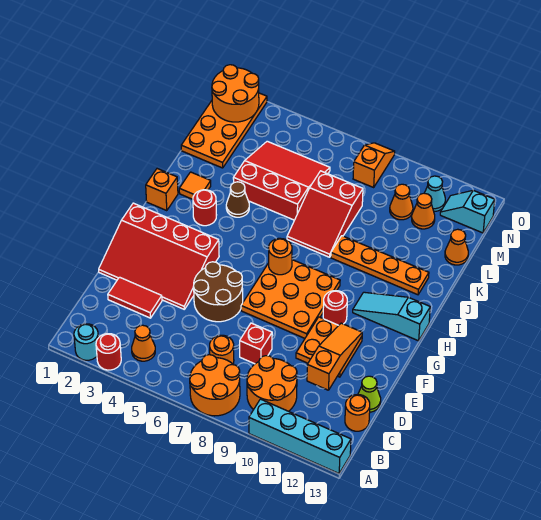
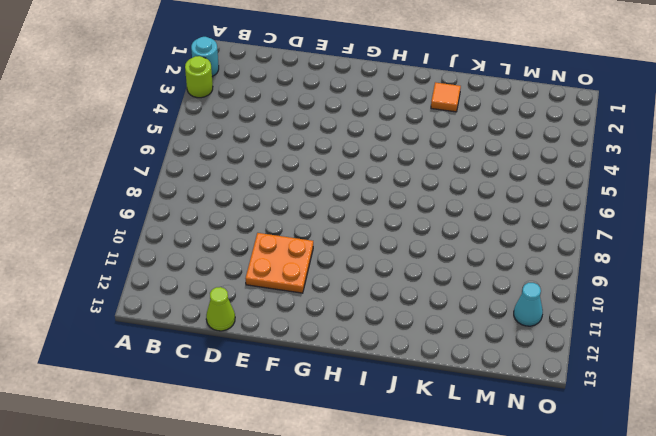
lime round brick A3 level 1 -> red round brick A3 level 1
none -> orange round brick A7:B8 level 1
none -> cyan brick A10:A13 level 1
none -> orange cone B4 level 1
none -> orange round brick B9:C10 level 1

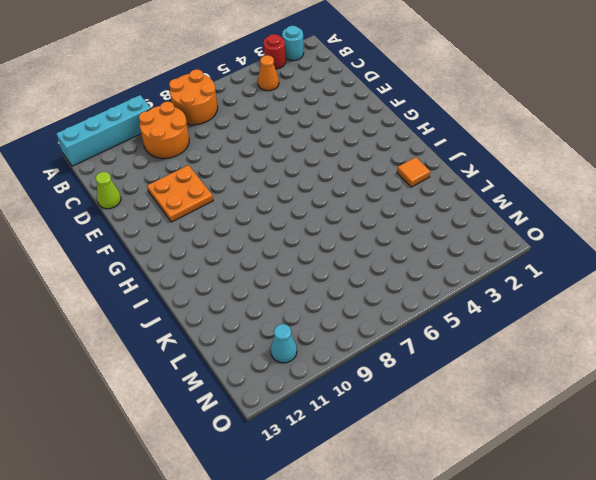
none -> orange round brick C7 level 1
none -> orange round brick C13 level 1
none -> red tile D2:D3 level 1
none -> red brick D8 level 1

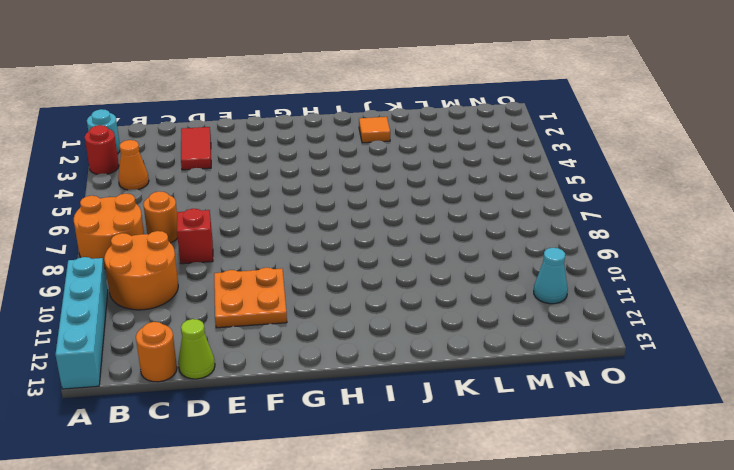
none -> red slope E1:G4 level 1 top G
none -> brown round brick E5:F6 level 1
none -> orange plate F7:H9 level 1
none -> red round brick G10 level 1

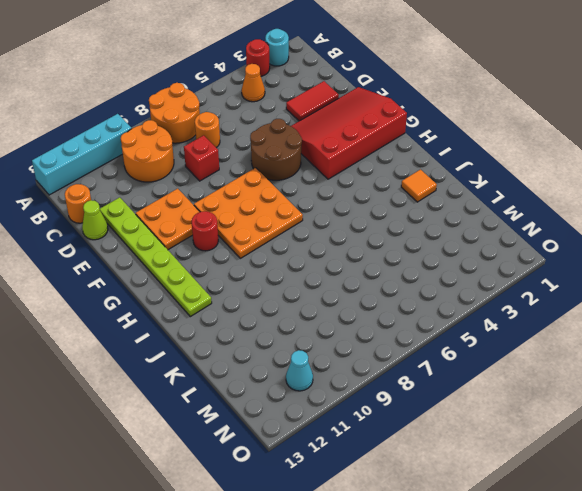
lime plate D12:I12 level 1 -> cyan slope H11:H13 level 1 top 13
none -> orange brick I1 level 1
none -> red round brick I3 level 1
none -> brown cone J4 level 1
none -> red slope J7:L8 level 1 top L

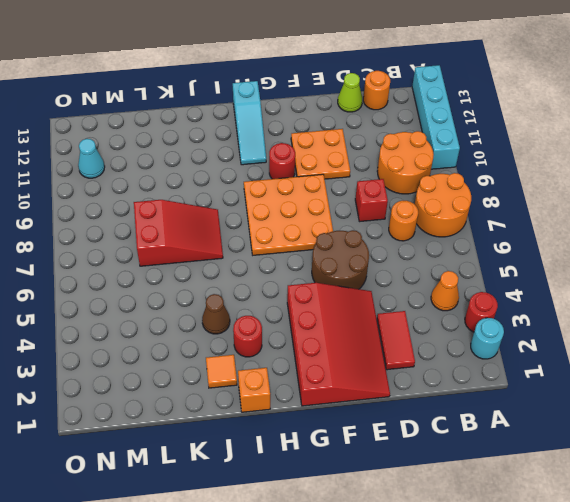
none -> orange plate J9:J12 level 1
none -> red slope K4:M6 level 1 top K
none -> orange plate L1:O2 level 1
none -> orange cone L13 level 1

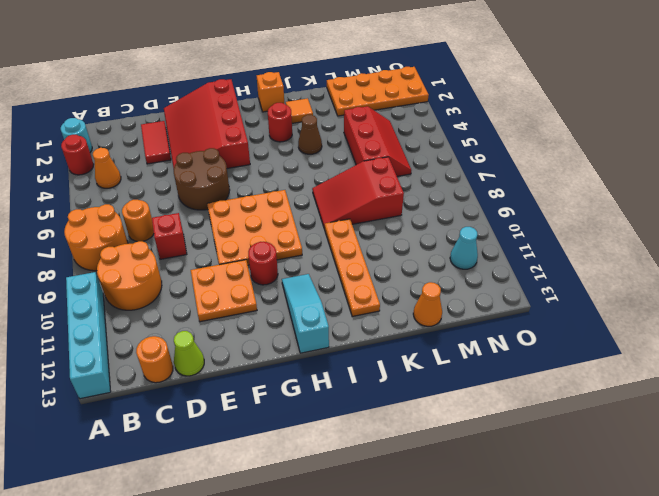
red slope L4:M6 level 1 top L -> red slope K4:M6 level 1 top K
none -> orange cone M10 level 1
none -> orange cone M11 level 1
none -> orange slope N8:O8 level 1 top N
none -> cyan slope N12:N13 level 1 top 13

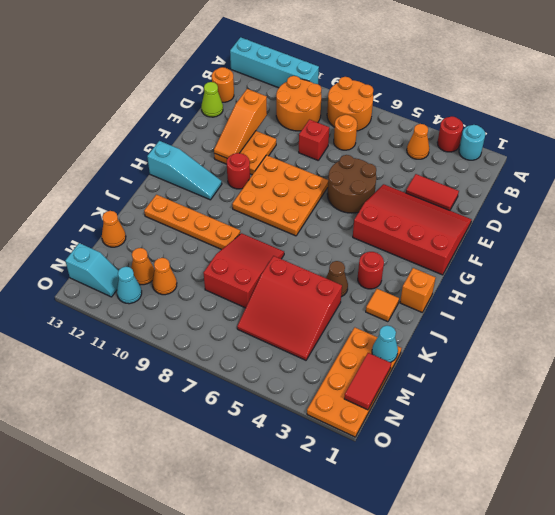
cyan cone L1 level 2 -> none
red tile M1:N1 level 2 -> orange round brick N1:O2 level 2
none -> orange slope N8:O8 level 1 top N
none -> orange round brick H7 level 2

